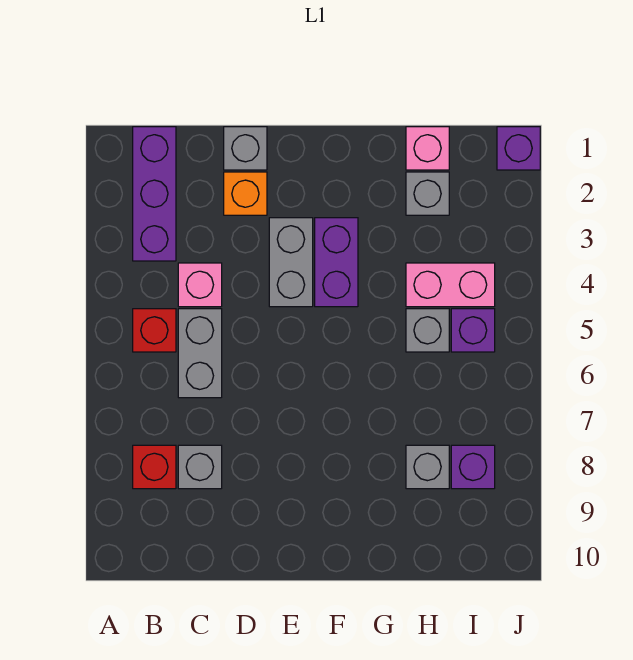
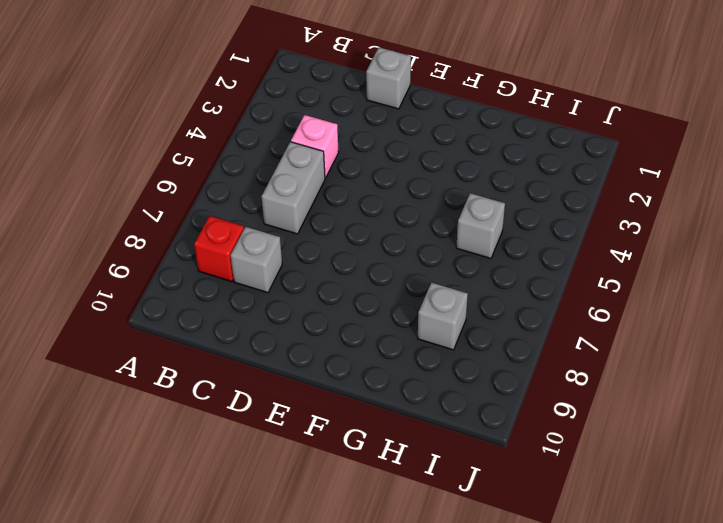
none -> purple brick B1:B3 level 1
none -> red brick B5 level 1
none -> orange brick D2 level 1

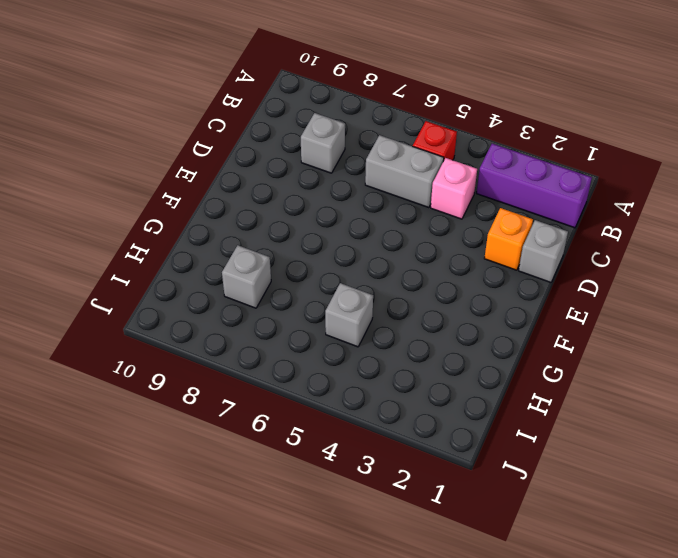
none -> red brick B8 level 1
none -> grey brick E3:E4 level 1
none -> purple brick F3:F4 level 1

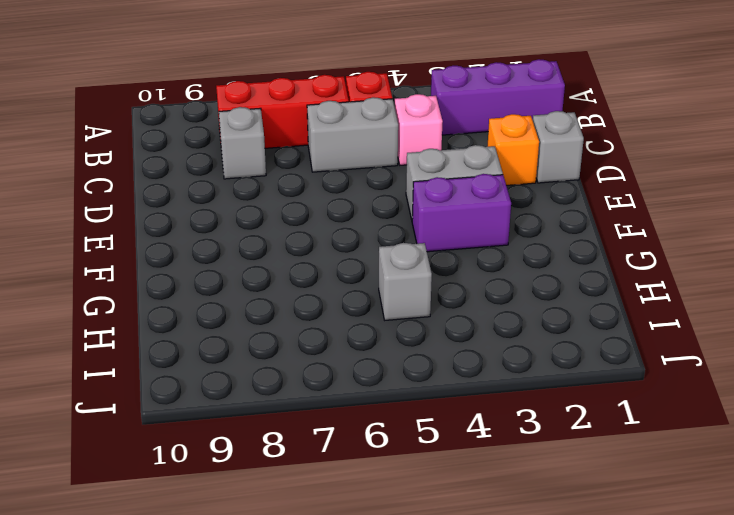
red brick B6:B8 level 1 -> red brick B8 level 1
none -> pink brick H1 level 1
none -> grey brick H2 level 1
none -> pink brick H4:I4 level 1

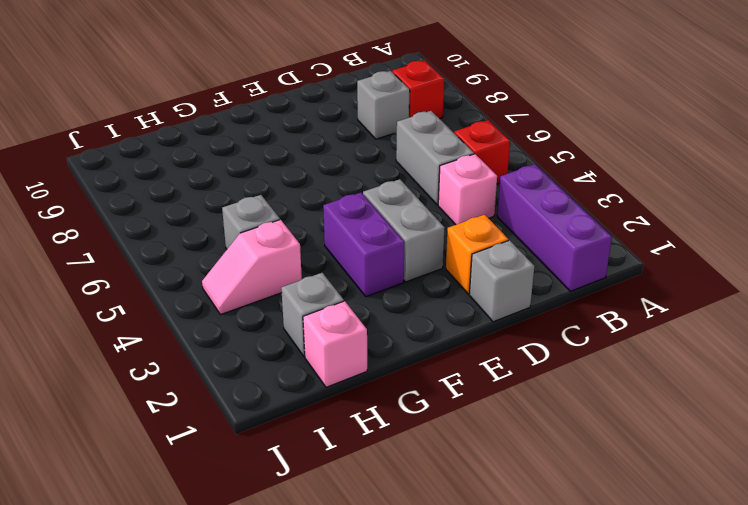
pink slope H4:I4 level 1 top H -> pink brick H4:I4 level 1
none -> grey brick H8 level 1
none -> purple brick I5 level 1
none -> purple brick I8 level 1

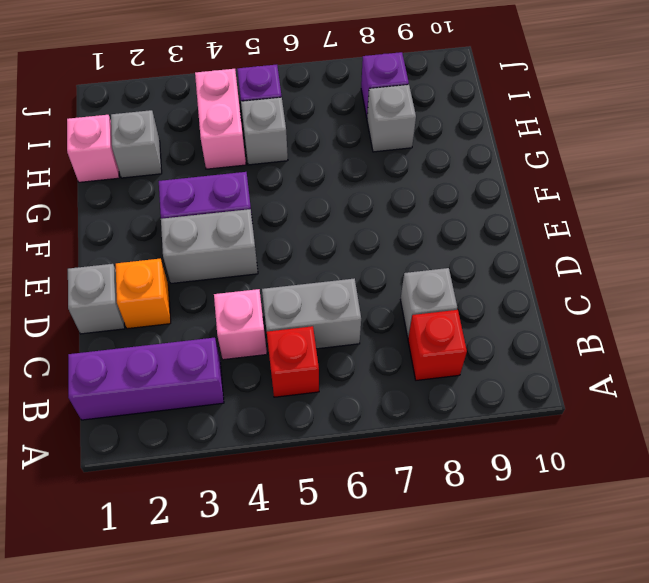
none -> purple brick J1 level 1

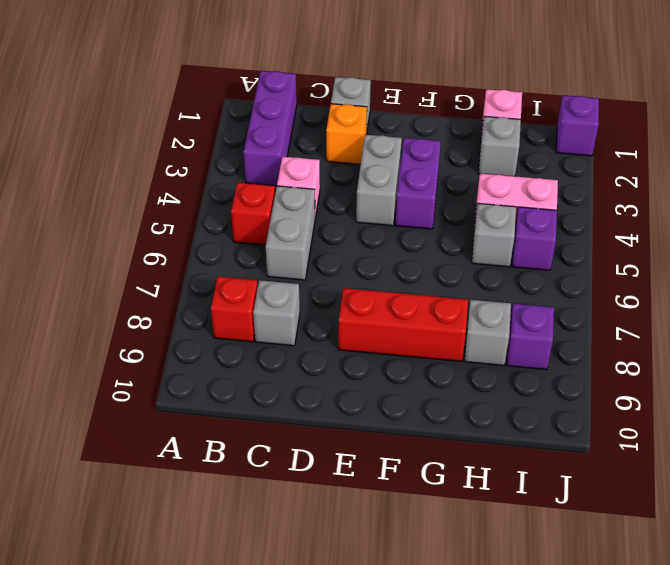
red brick E8:G8 level 1 -> none

